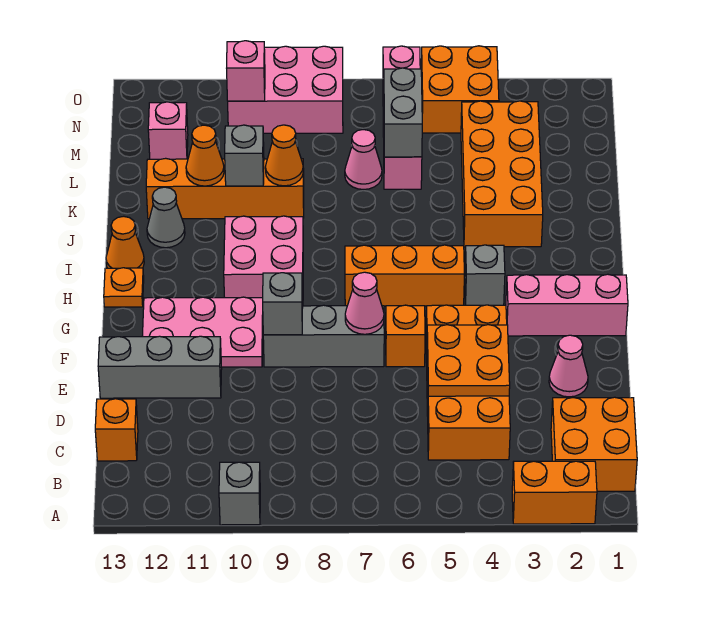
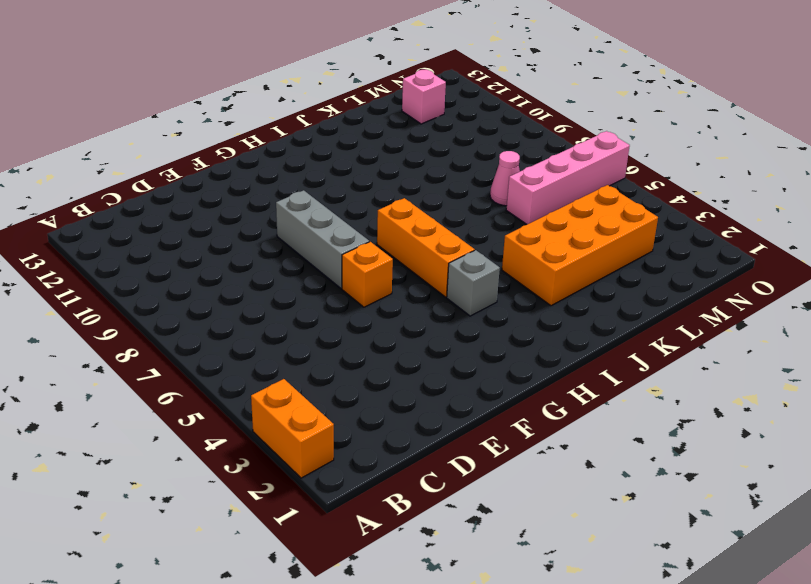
none -> grey brick A10 level 1
none -> orange brick B1:C2 level 1
none -> orange brick C4:F5 level 1
none -> orange brick C13 level 1

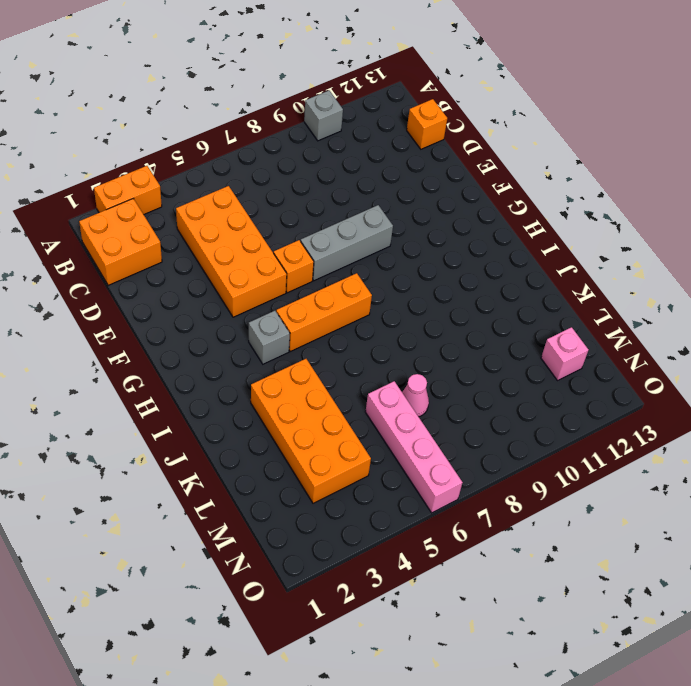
none -> pink cone E2 level 1
none -> grey brick E11:E13 level 1
none -> pink plate F10:G12 level 1
none -> pink brick G1:G3 level 1

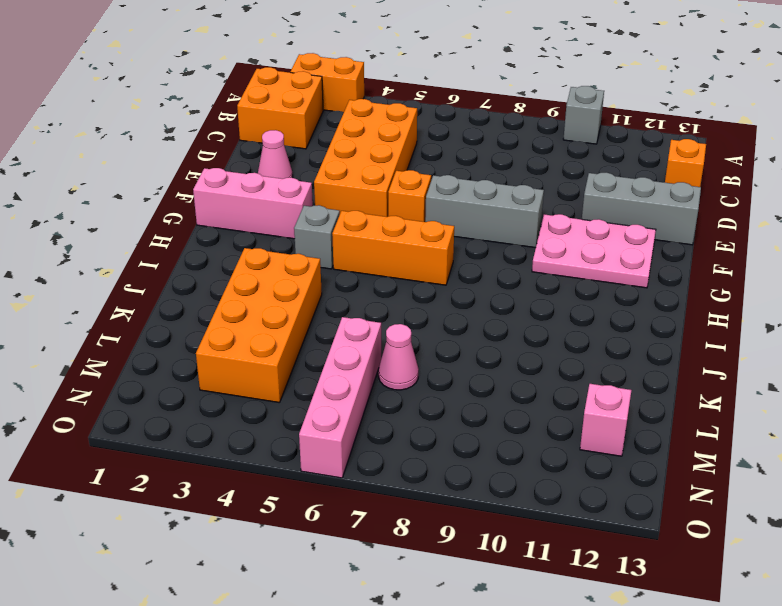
none -> pink brick H9:I10 level 1
none -> orange plate H13 level 1
none -> orange cone I13 level 1
none -> grey cone J12 level 1

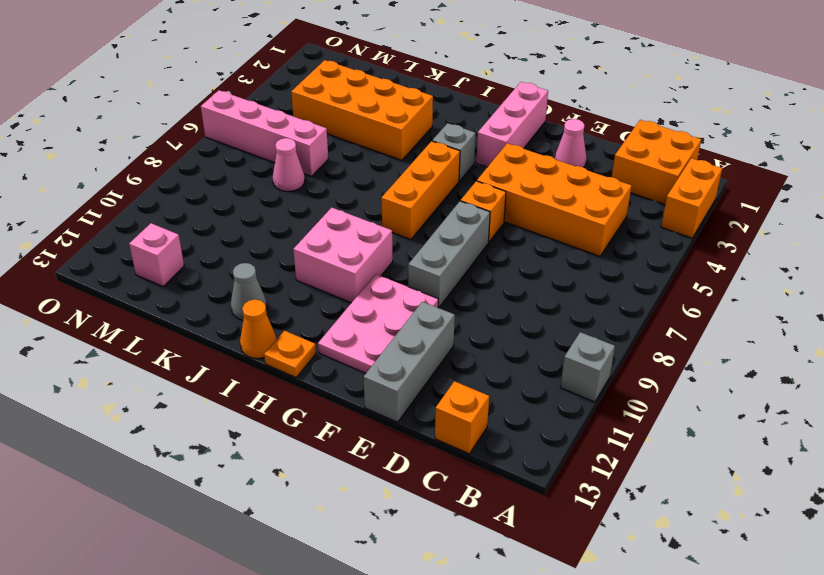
none -> orange brick K9:K12 level 1
none -> orange brick N4:O5 level 1
none -> pink brick N8:O10 level 1
none -> orange plate D4:E5 level 2

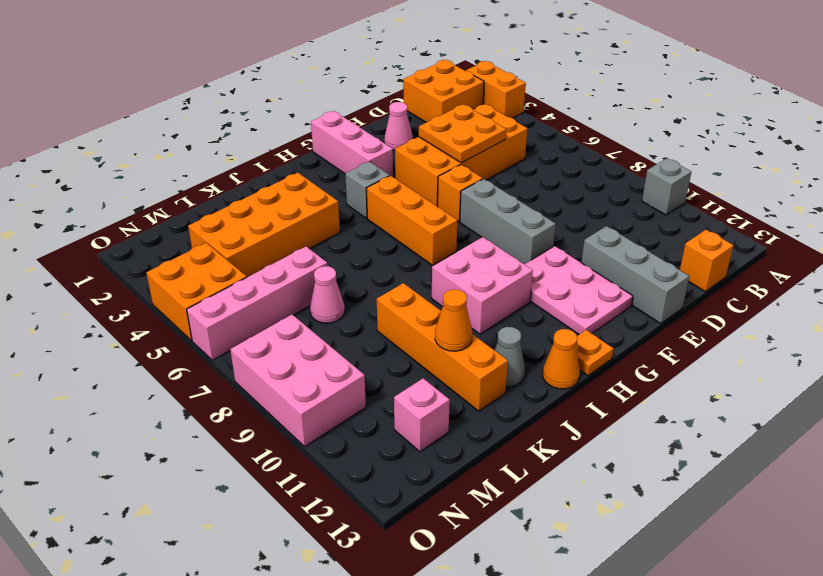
none -> pink cone F7 level 2
none -> grey brick F9 level 2
none -> orange cone K9 level 2
none -> grey brick K10 level 2

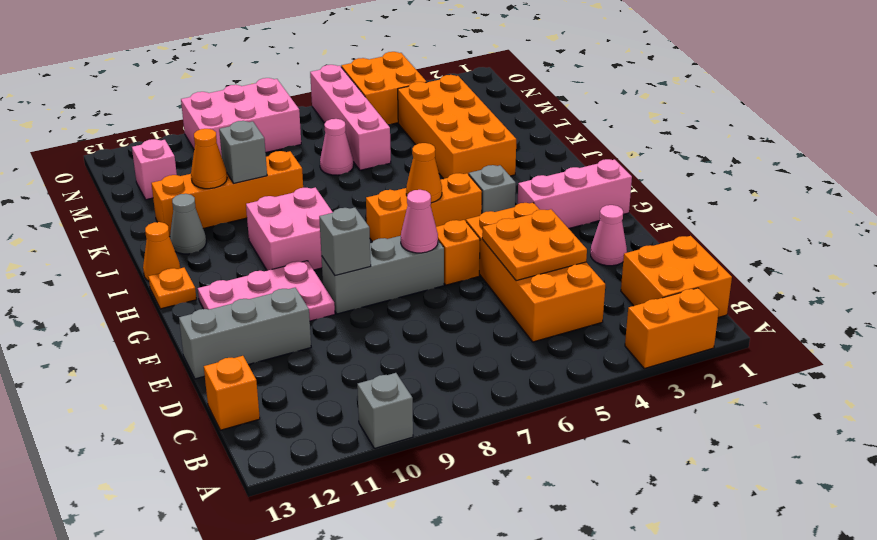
orange cone H6 level 2 -> orange cone K9 level 2
none -> grey brick L6:M6 level 2
none -> pink brick N10 level 2

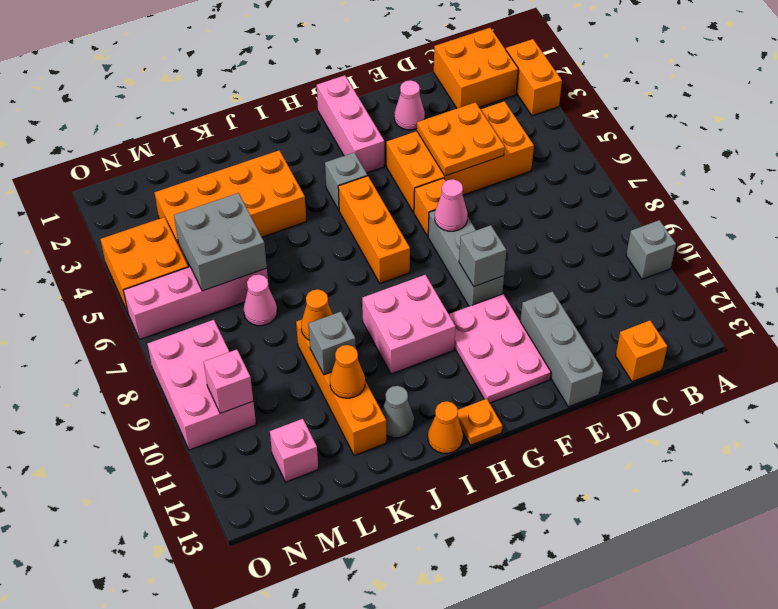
grey brick L5:M6 level 2 -> grey brick L6:M6 level 2

